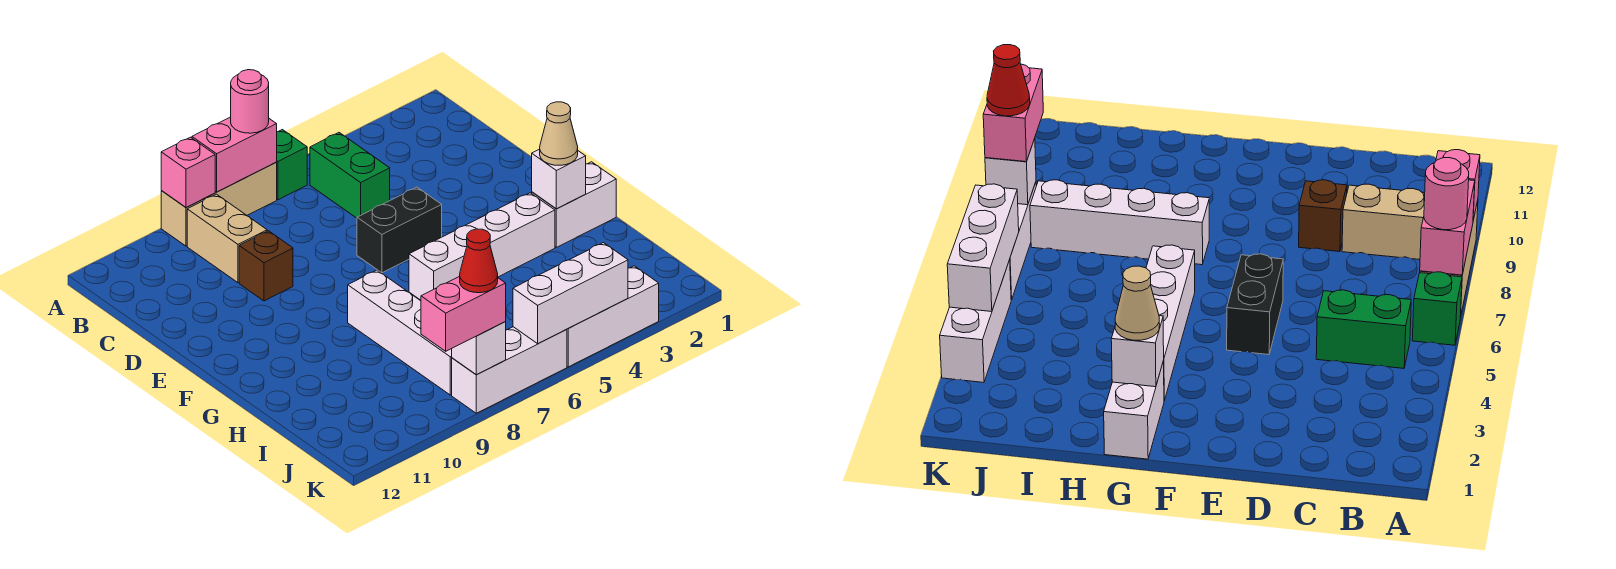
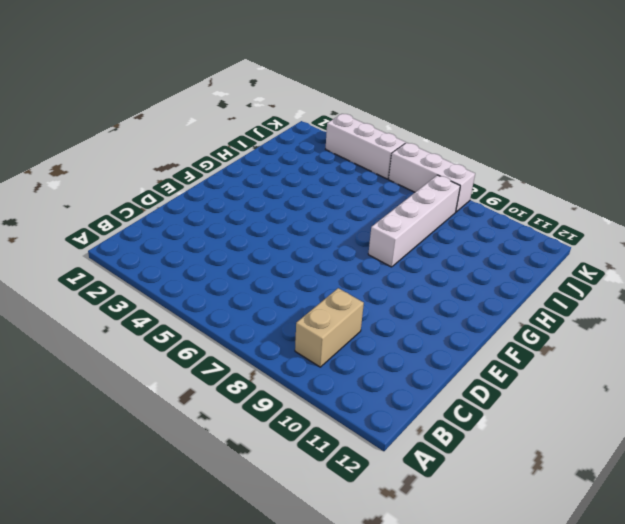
none -> green brick A6 level 1
none -> tan brick A7:A9 level 1
none -> green brick B5:C5 level 1

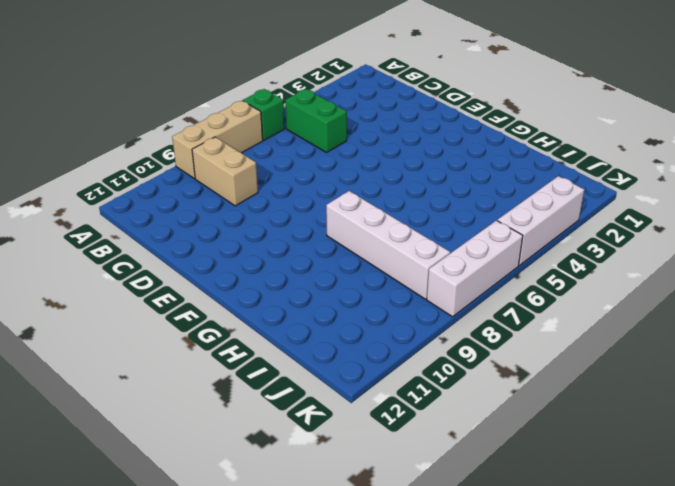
none -> brown brick D9 level 1
none -> black brick E5:E6 level 1
none -> white brick G1:G2 level 1

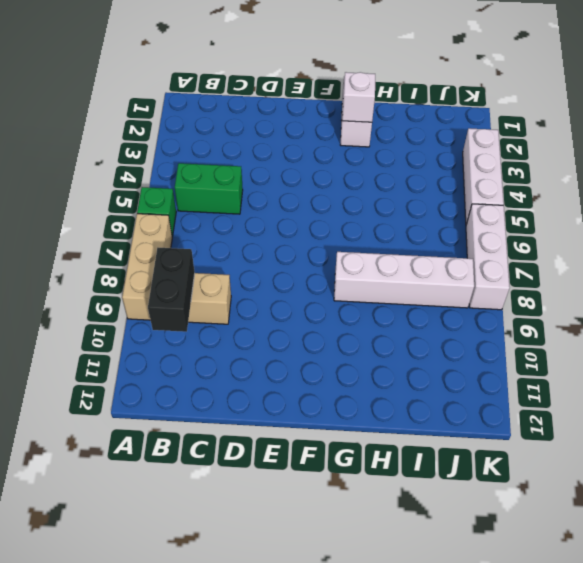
black brick B9:B10 level 2 -> black brick E5:E6 level 1
none -> brown brick D9 level 1
none -> white brick G3:G6 level 1
none -> pink brick A7:A8 level 2

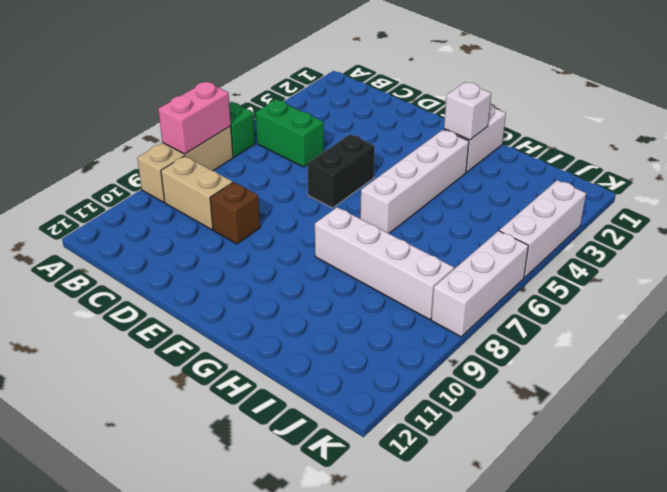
none -> pink brick A9 level 2
none -> white brick K4:K6 level 2
none -> white brick K8 level 2

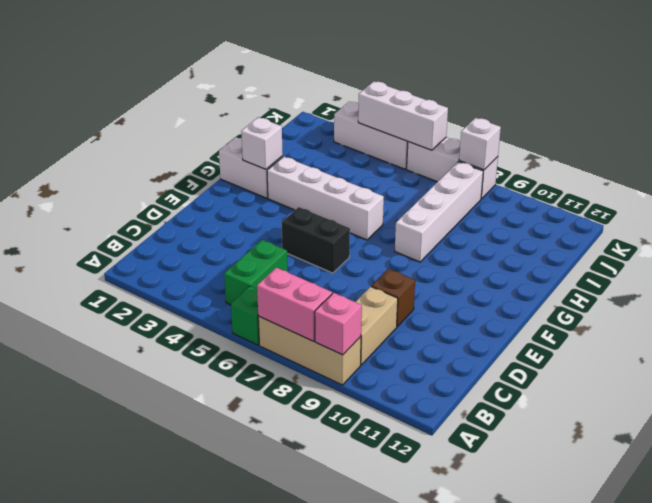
none -> pink round brick A7 level 3
none -> tan cone G2 level 3
none -> pink brick K8:K9 level 3

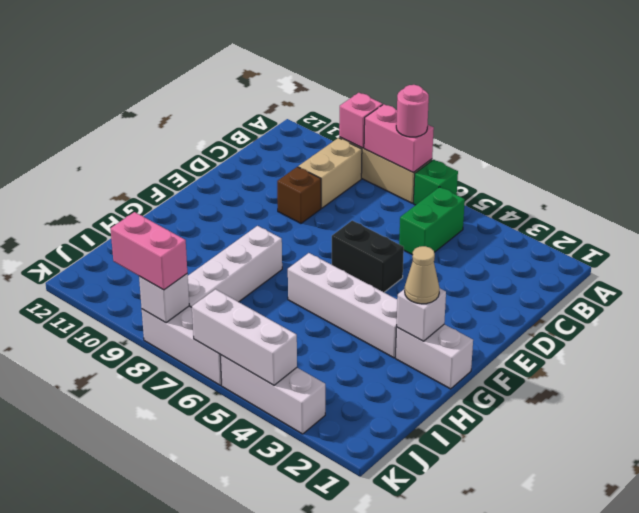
none -> red cone K8 level 4

